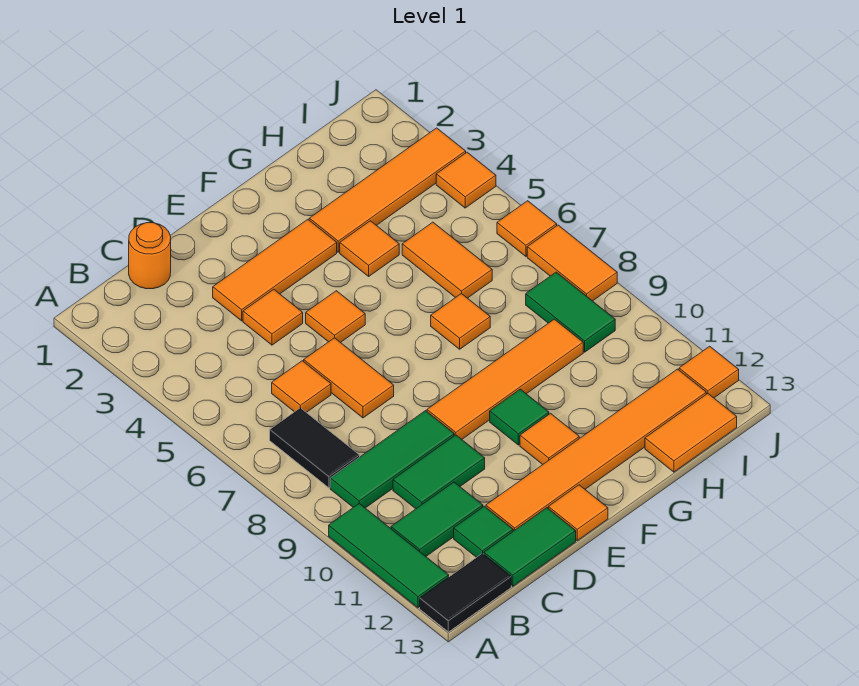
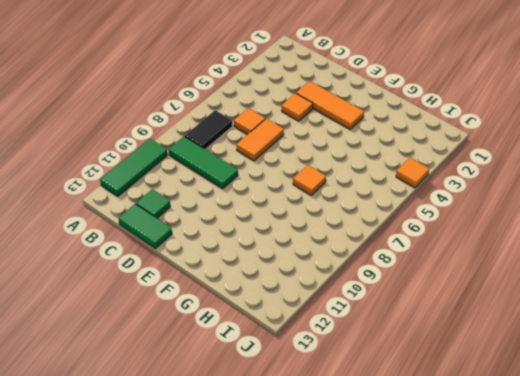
none -> black tile A13:B13 level 1
none -> green tile B11:C11 level 1
none -> orange round brick C1 level 1

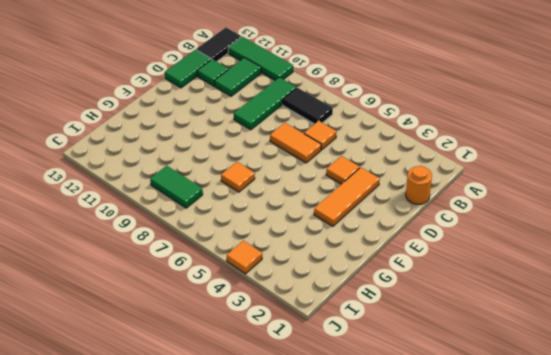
none -> green tile C10:D10 level 1
none -> orange tile D12:I12 level 1
none -> orange tile E5 level 1

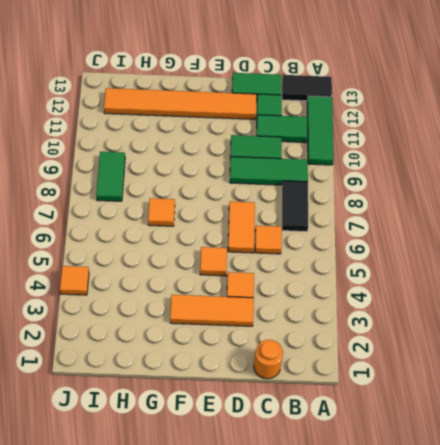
none -> orange tile E9:H9 level 1
none -> orange tile E13 level 1
none -> green tile F10 level 1

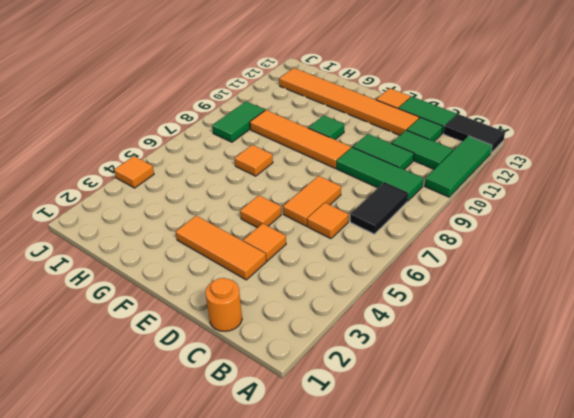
none -> orange tile F11 level 1
none -> orange tile G3:J3 level 1
none -> orange tile G4 level 1

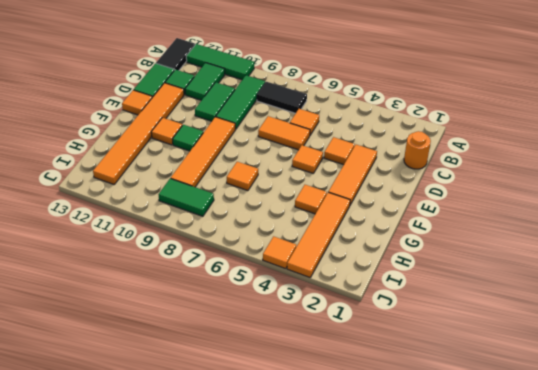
none -> orange tile H5:H6 level 1
none -> orange tile H13:I13 level 1
none -> orange tile J6 level 1

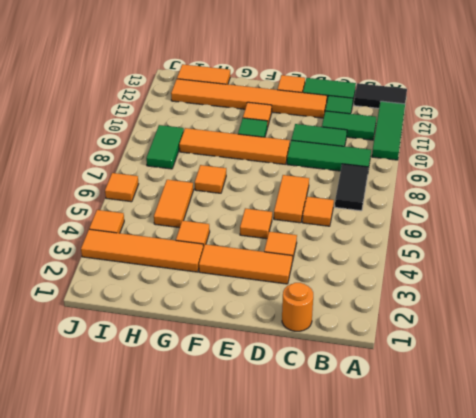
none -> orange tile J7:J8 level 1
none -> orange tile J12 level 1

